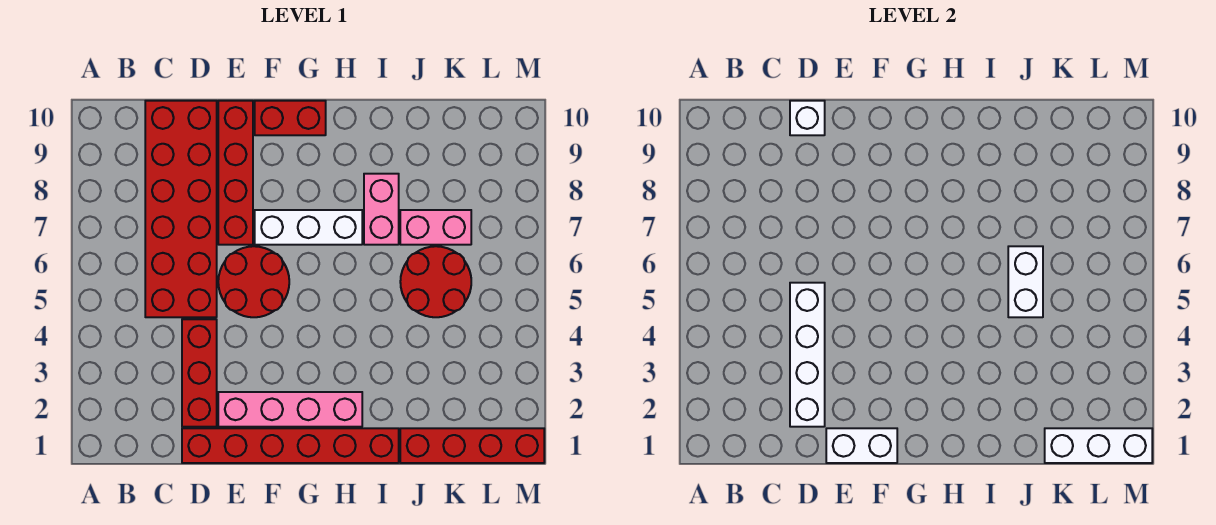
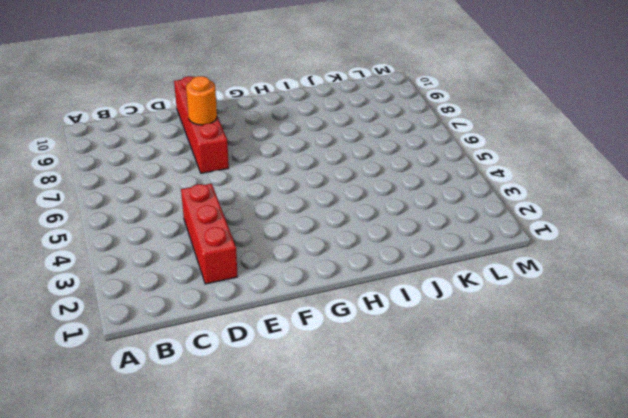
orange round brick E8 level 2 -> none
none -> red brick C5:D10 level 1
none -> red brick D1:I1 level 1
none -> pink brick E2:H2 level 1

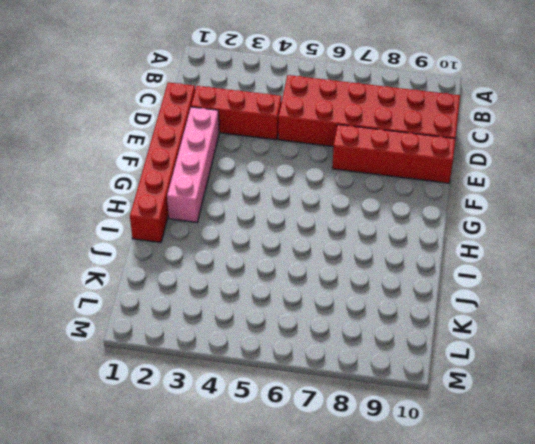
none -> red round brick E5:F6 level 1
none -> white brick F7:H7 level 1
none -> red brick F10:G10 level 1

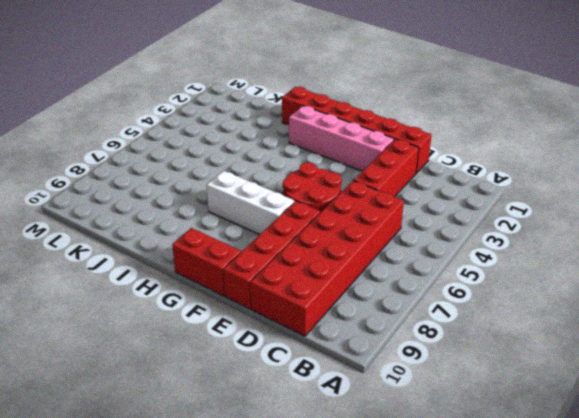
none -> pink brick I7:I8 level 1
none -> red brick J1:M1 level 1
none -> red round brick J5:K6 level 1

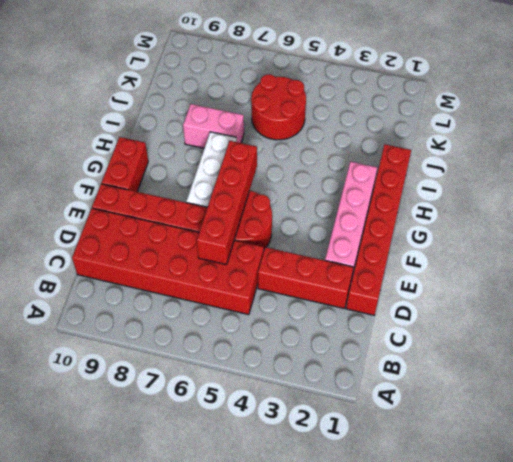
red brick D6:G6 level 2 -> red brick J1:M1 level 1
none -> pink brick J7:K7 level 1
none -> white brick D2:D5 level 2
none -> white brick D10 level 2

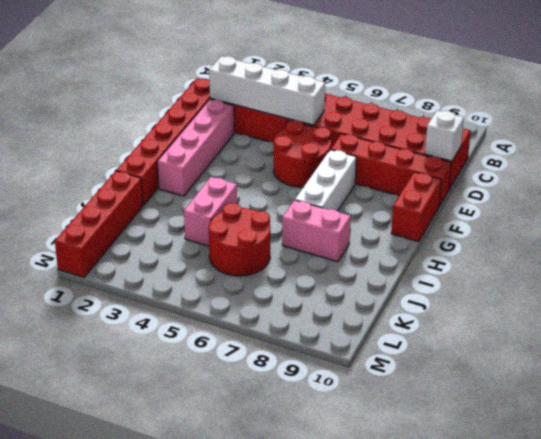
pink brick I4:J4 level 1 -> pink brick J7:K7 level 1
none -> white brick E1:F1 level 2
none -> white brick J5:J6 level 2
none -> white brick K1:M1 level 2

